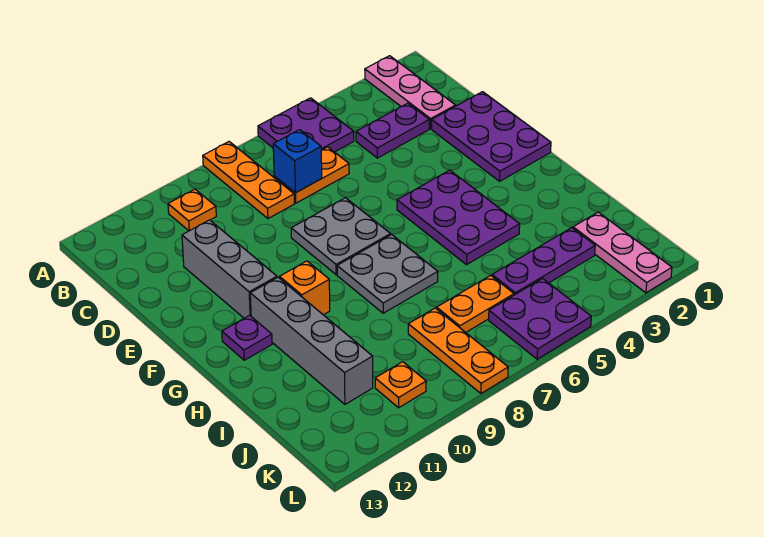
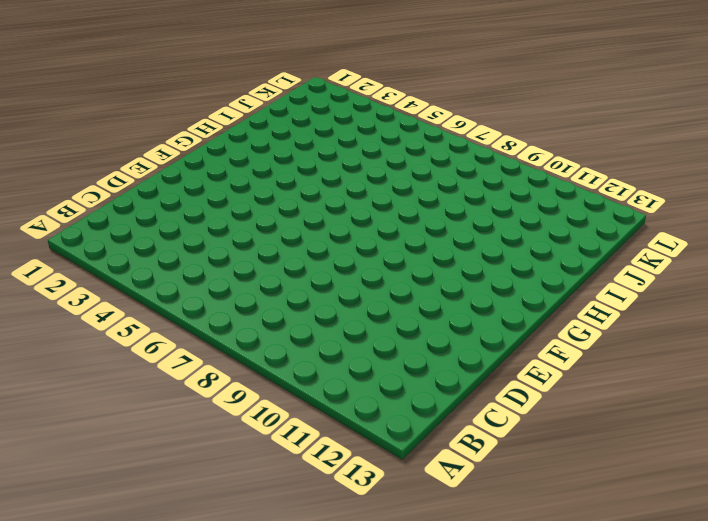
none -> pink plate A2:C2 level 1
none -> purple plate A5:B6 level 1
none -> orange plate A8:C8 level 1

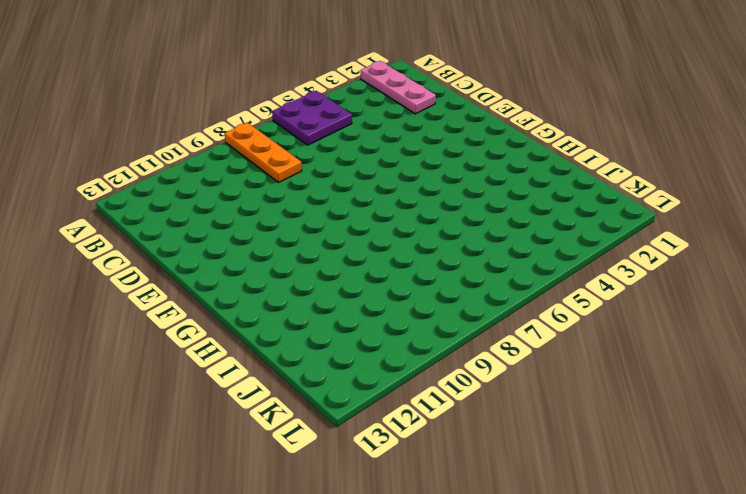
none -> orange plate B10 level 1
none -> purple plate C3:C4 level 1
none -> orange plate C6:C7 level 1

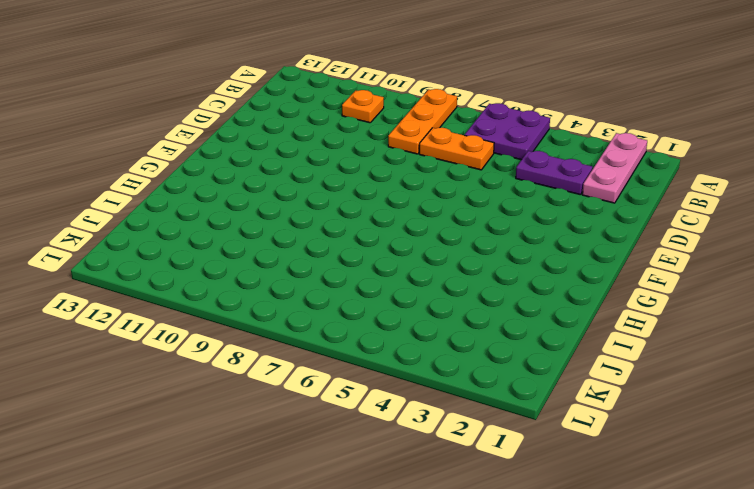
none -> purple plate D1:F2 level 1
none -> grey brick D11:F11 level 1
none -> grey plate E7:F8 level 1

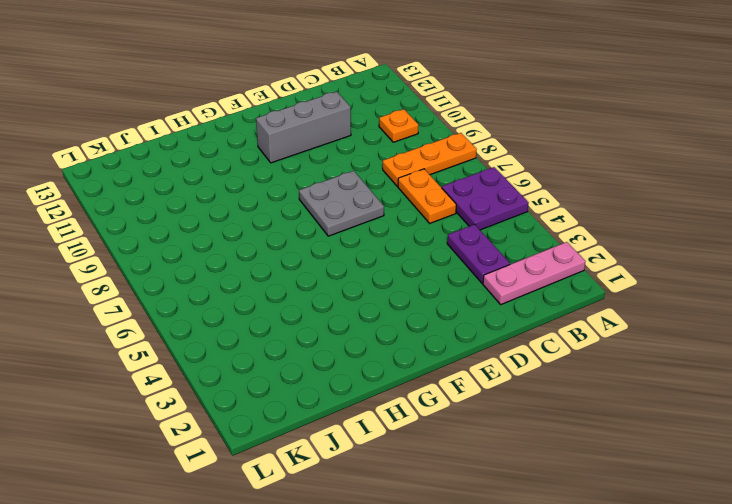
none -> purple plate D1:F2 level 1
none -> purple plate F4:H5 level 1
none -> grey plate G7:H8 level 1

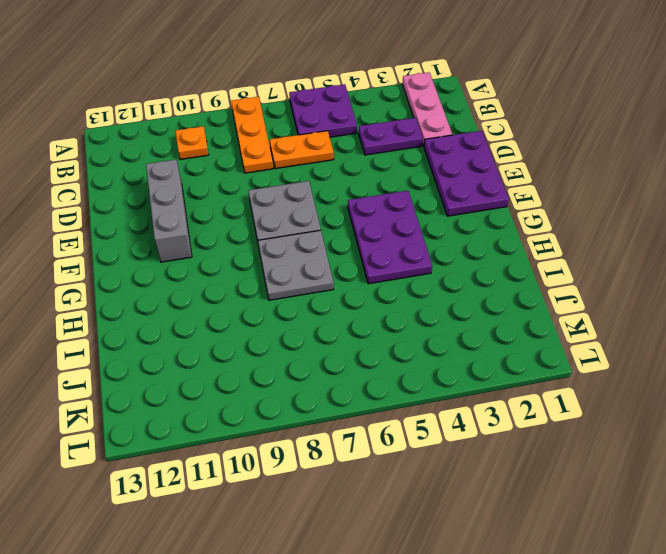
none -> orange brick G10 level 1
none -> grey brick G11:J11 level 1
none -> purple plate G12 level 1

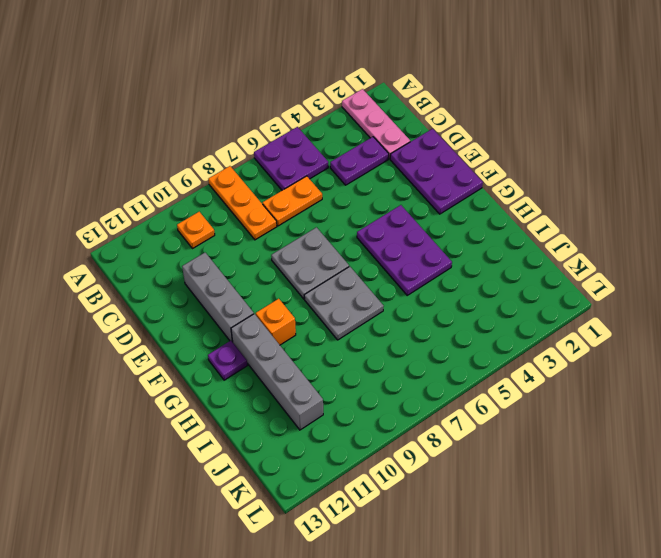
none -> pink plate J2:L2 level 1
none -> purple plate J3:J5 level 1
none -> orange plate J6:J7 level 1

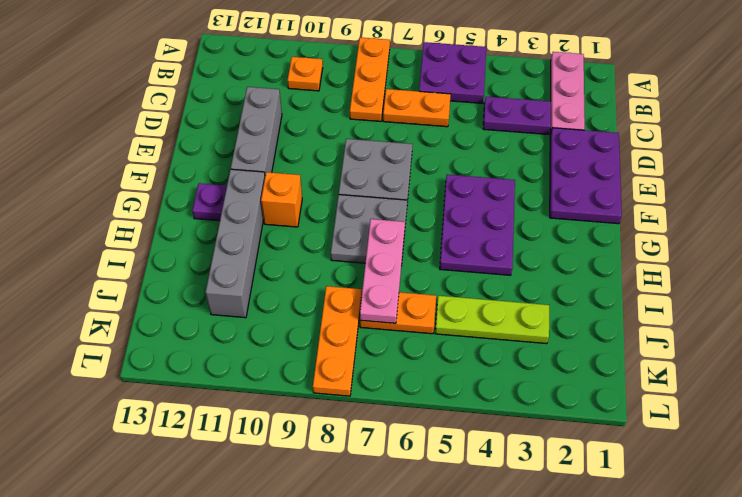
pink plate H7:J7 level 2 -> pink plate J2:L2 level 1
lime plate J3:J5 level 1 -> purple plate J3:J5 level 1
none -> purple plate K5:L6 level 1
none -> orange plate K10 level 1
none -> blue brick C7 level 2

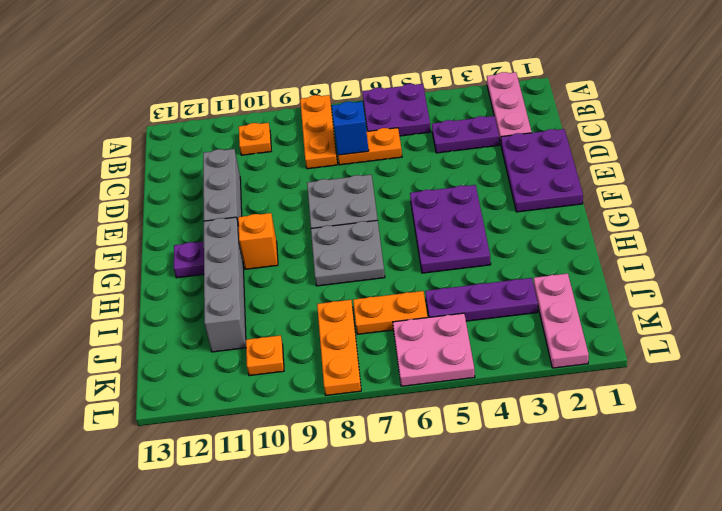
pink plate K5:L6 level 1 -> purple plate K5:L6 level 1

